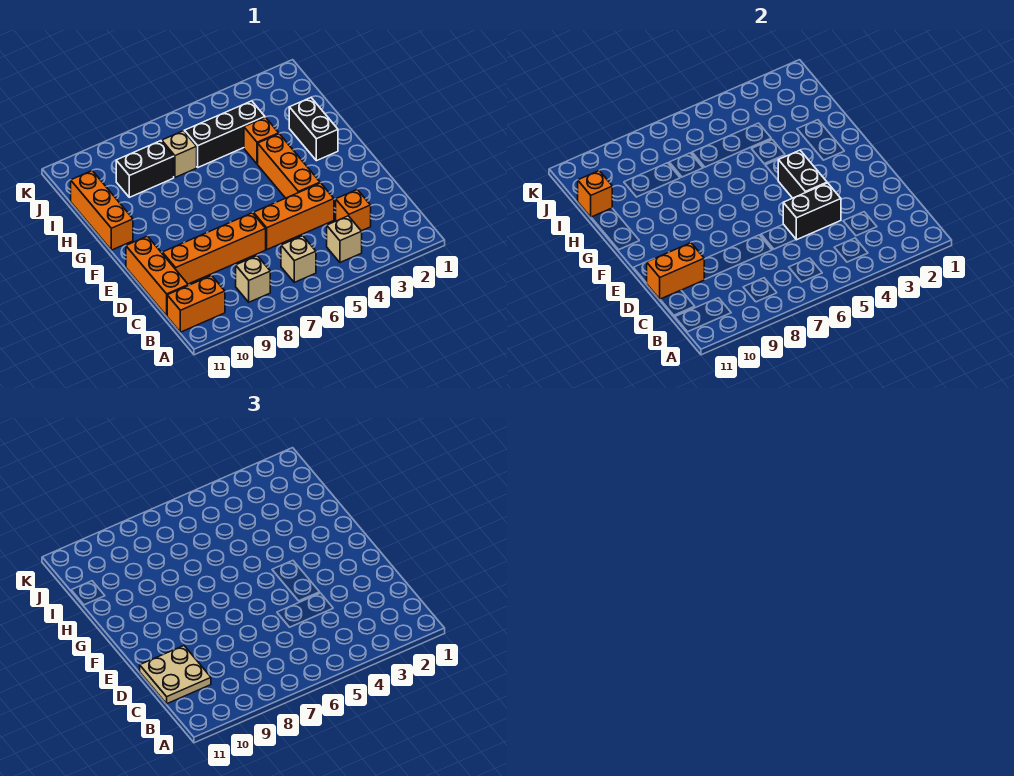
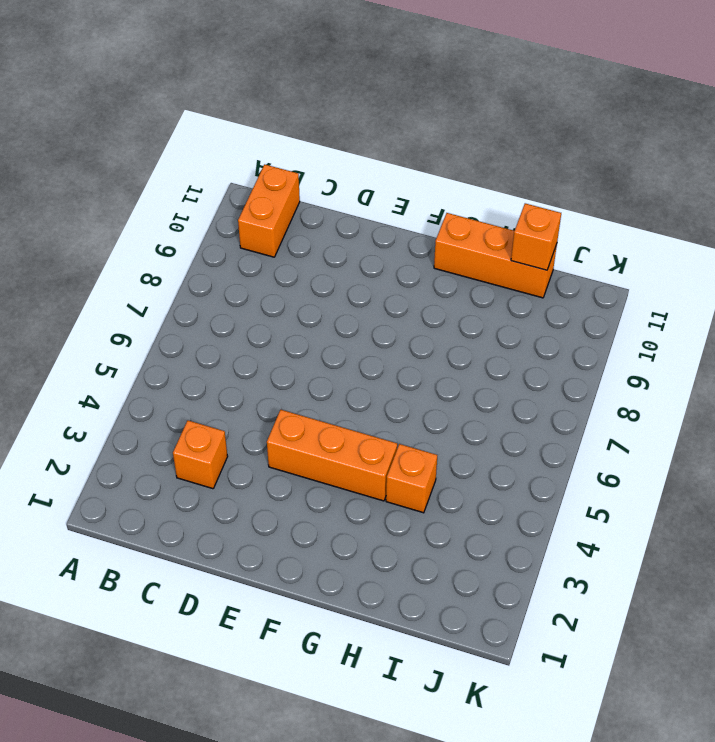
none -> tan brick B4 level 1
none -> tan brick B6 level 1
none -> tan brick B8 level 1

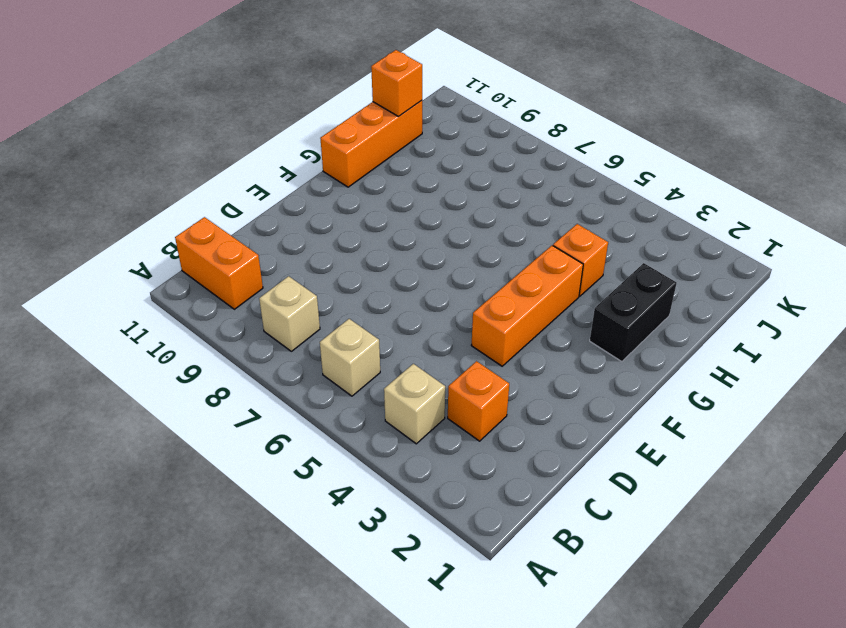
none -> orange brick C11:E11 level 1
none -> orange brick D4:D6 level 1
none -> orange brick D7:D10 level 1

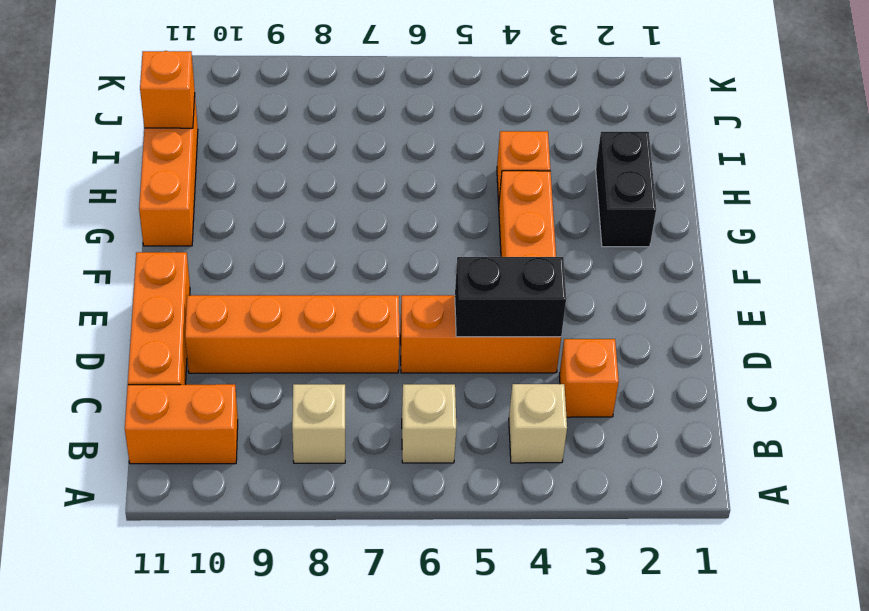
none -> black brick I4:I6 level 1
none -> tan brick I7 level 1
none -> black brick I8:I9 level 1

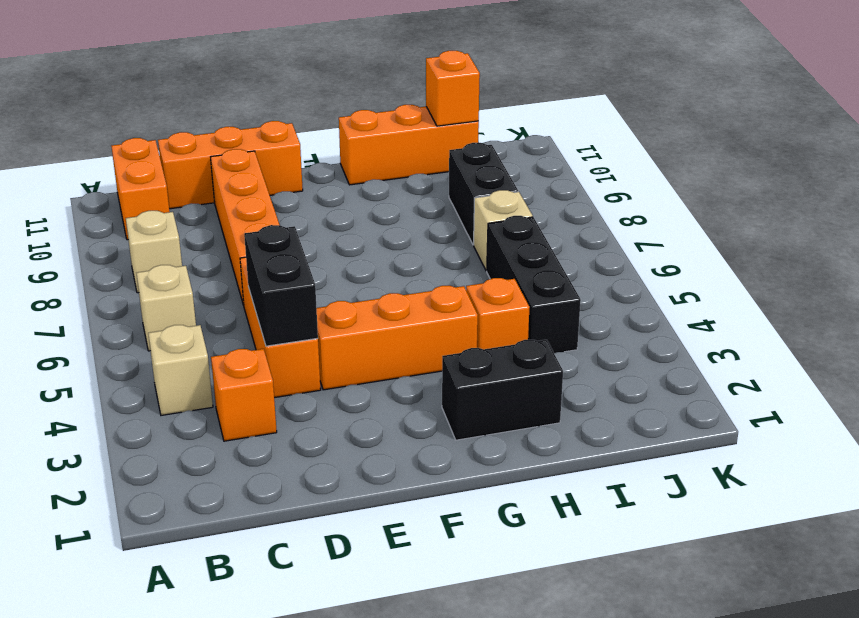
none -> orange brick D10:D11 level 2
none -> black brick E4:F4 level 2
none -> tan plate C10:D11 level 3

